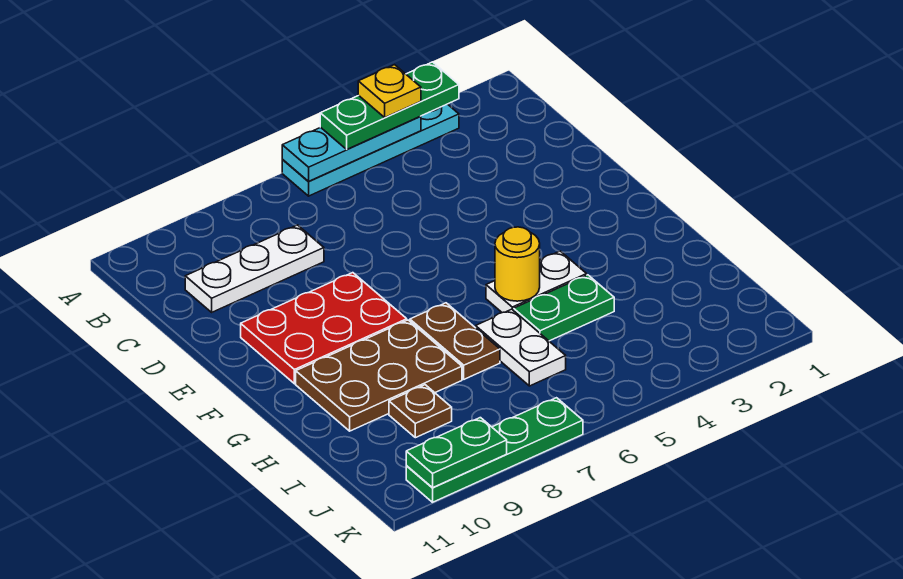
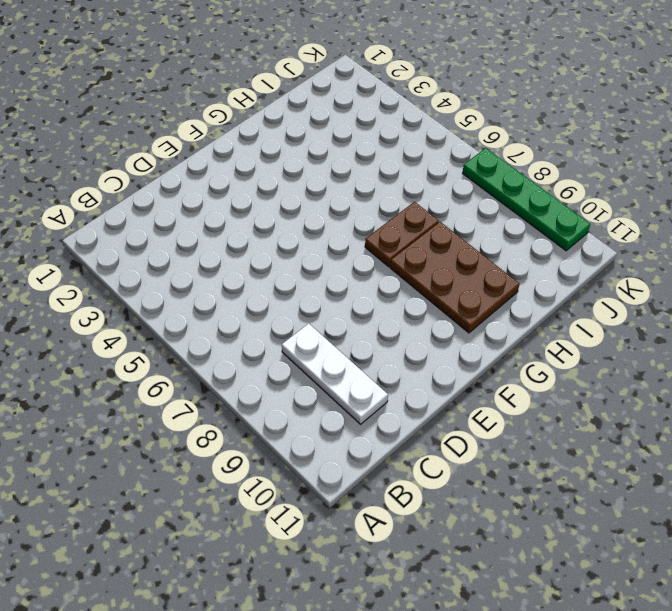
none -> cyan plate A3:A6 level 1
none -> red plate E8:F10 level 1
none -> white plate G4:G5 level 1

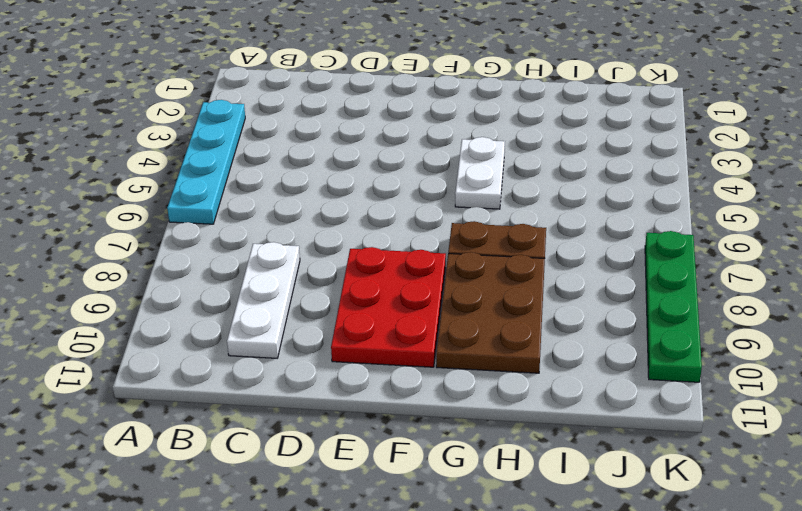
none -> green plate H4:H5 level 1
none -> white plate H6:I6 level 1
none -> brown plate I9 level 1

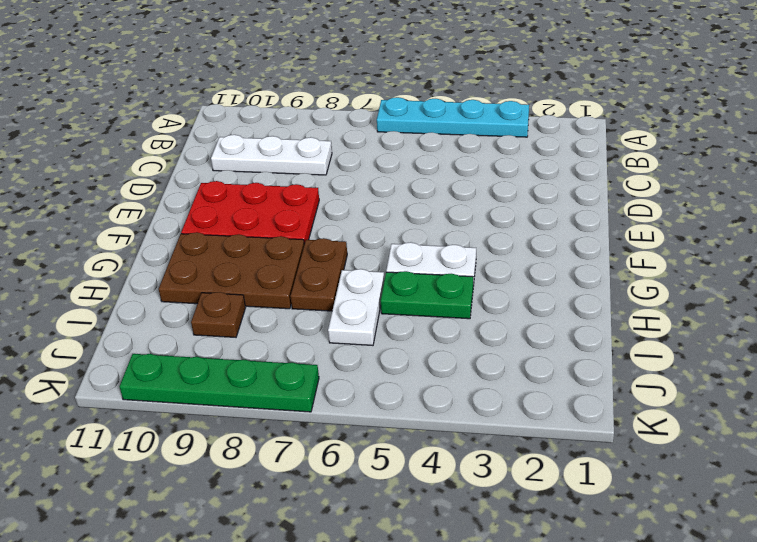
none -> cyan plate A4:A6 level 2
none -> yellow round brick G5 level 2
none -> green plate K9:K10 level 2

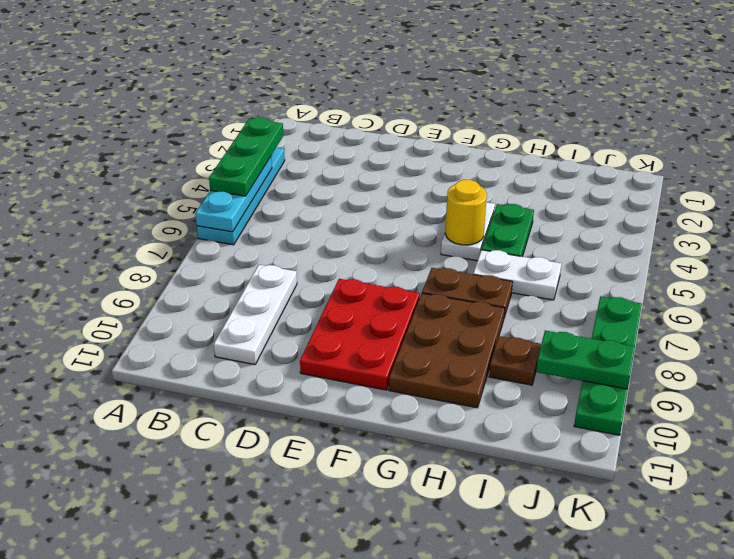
green plate J9:K9 level 2 -> green plate K9:K10 level 2
none -> yellow plate A4 level 4

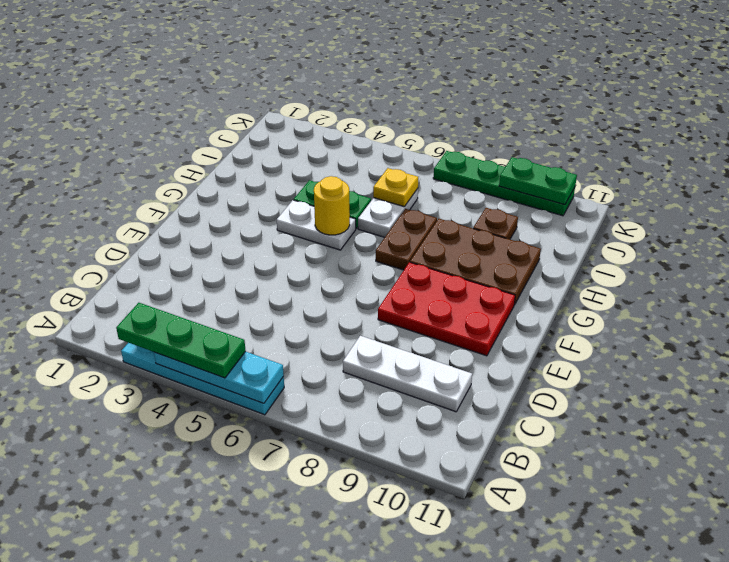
yellow plate I6 level 2 -> yellow plate A4 level 4

